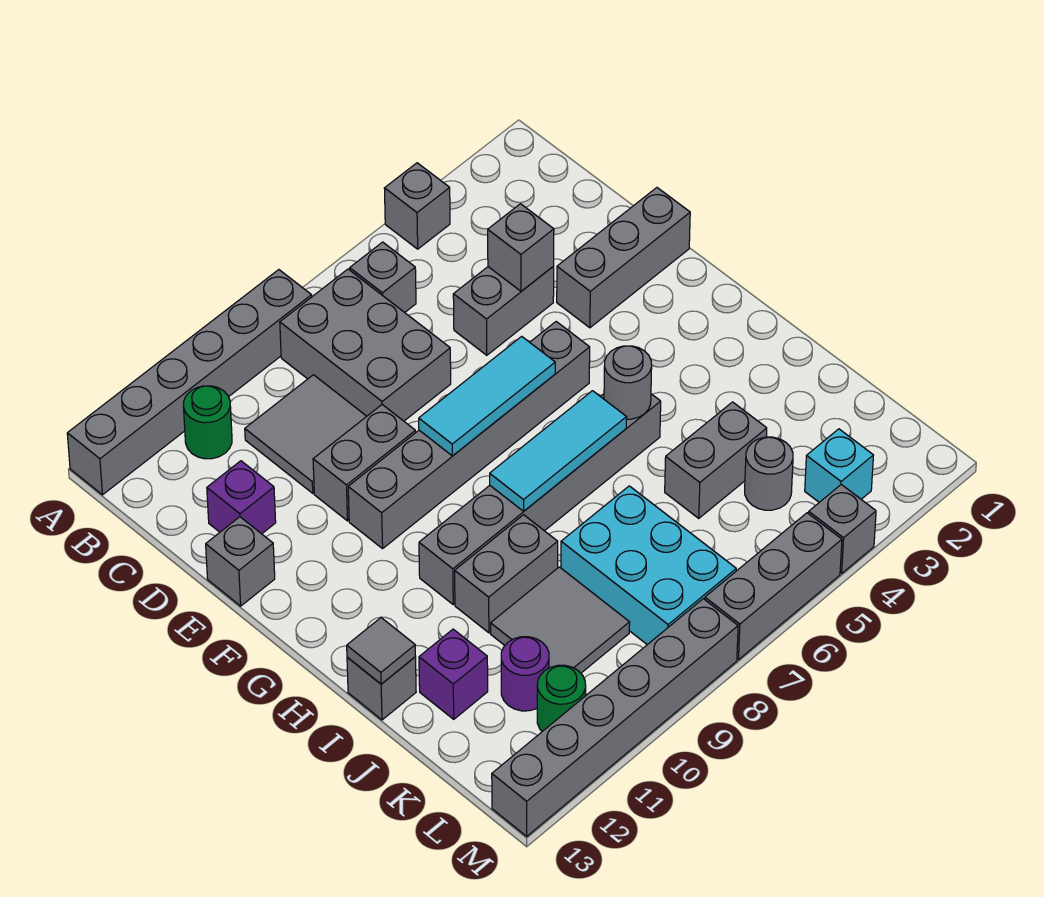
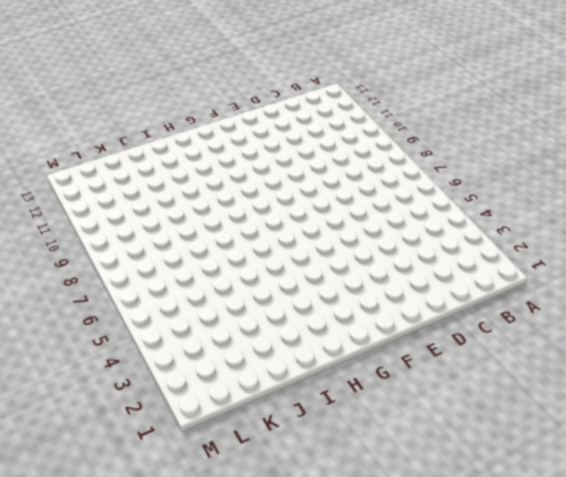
none -> grey brick A4 level 1
none -> grey brick A8:A13 level 1
none -> grey brick B6 level 1
none -> grey brick B7:D8 level 1

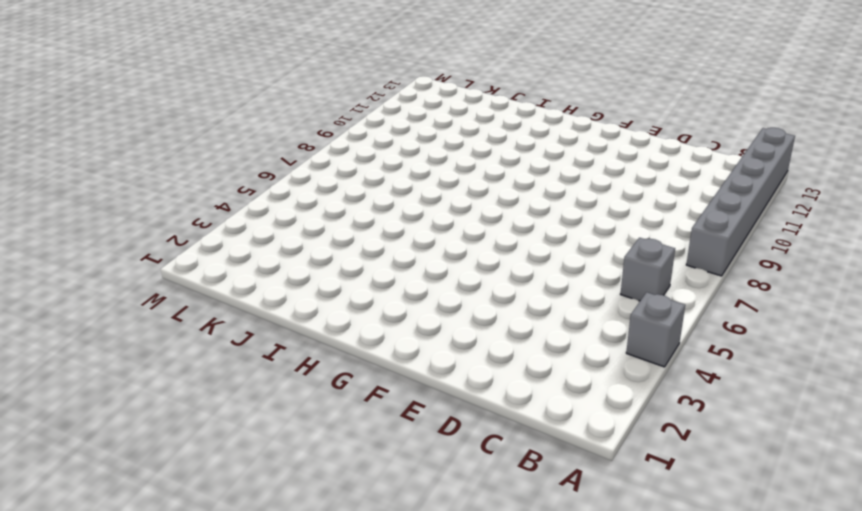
none -> grey brick B7:D8 level 1
none -> green round brick B11 level 1
none -> grey tile C9:D10 level 1
none -> grey brick D4:D5 level 1

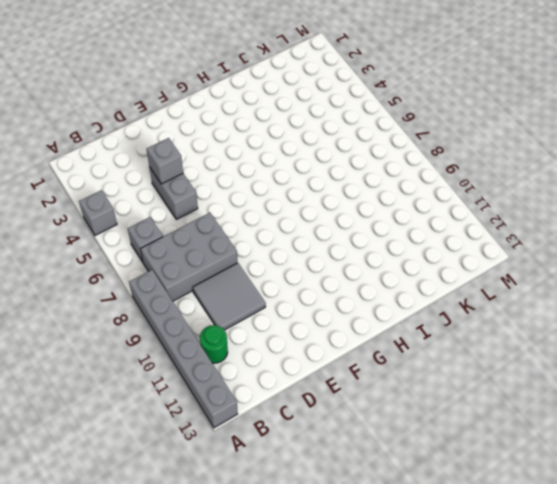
none -> purple brick D12 level 1
none -> grey brick E1:E3 level 1
none -> grey brick E9:E10 level 1
none -> grey brick E13 level 1

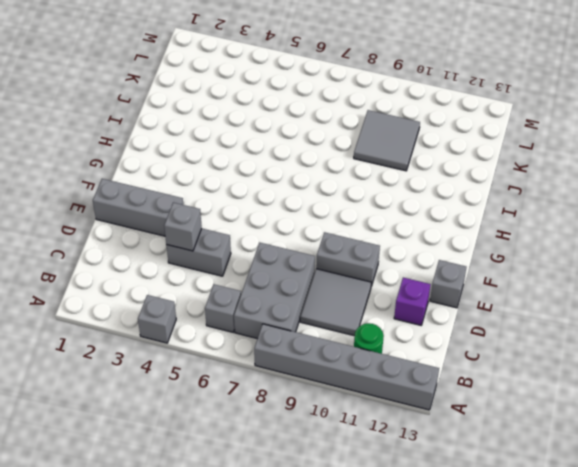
none -> grey brick F5:F10 level 1
none -> grey brick H5:H10 level 1
none -> grey brick I9:I10 level 1
none -> grey brick I13 level 1

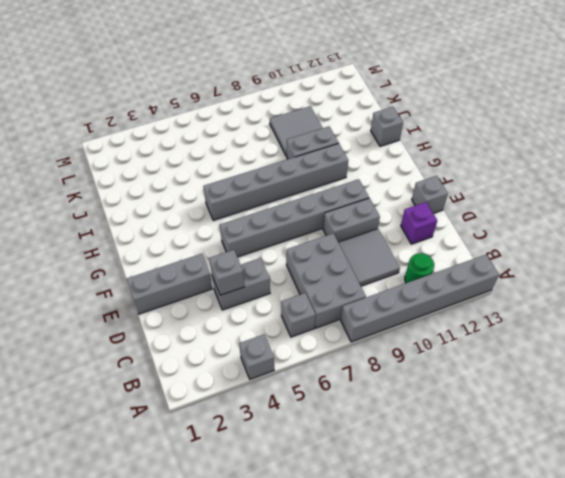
none -> grey brick J4:J5 level 1
none -> cyan brick J7:L8 level 1
none -> purple brick J12 level 1
none -> grey round brick K4 level 1

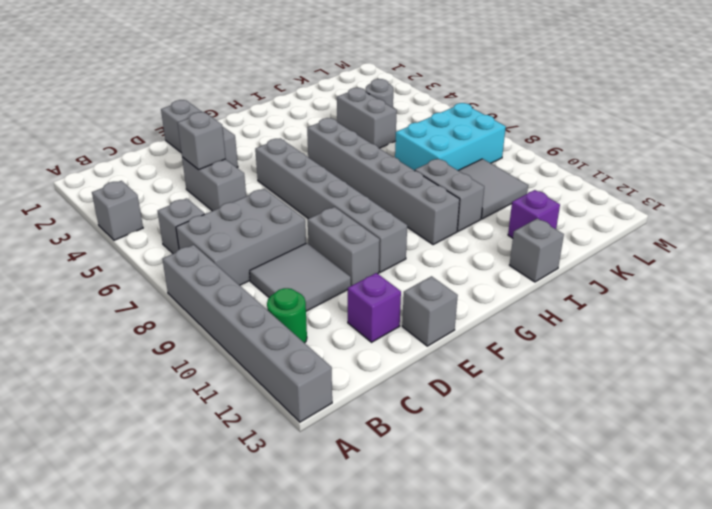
none -> purple round brick K11 level 1
none -> cyan brick L3 level 1
none -> green round brick L11 level 1
none -> grey brick M4 level 1

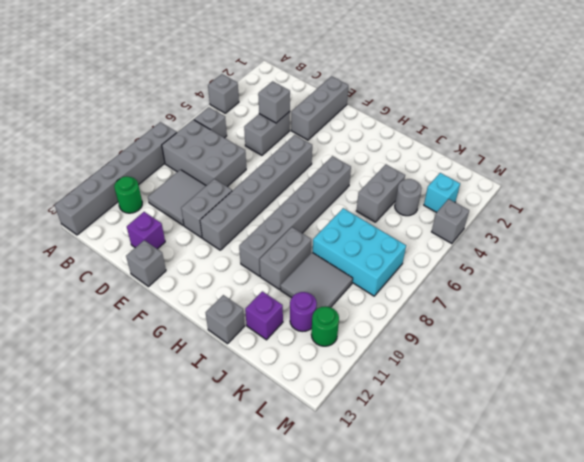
none -> grey brick M5:M7 level 1
none -> grey brick M8:M13 level 1
none -> cyan tile F6:F8 level 2
none -> grey round brick H5 level 2

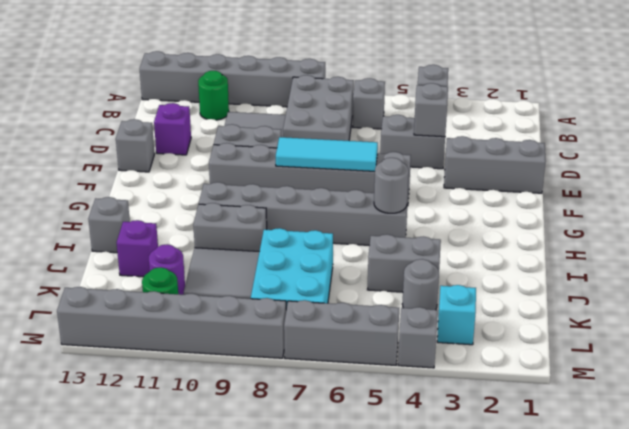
none -> cyan tile H6:H8 level 2
none -> grey tile I13 level 2

